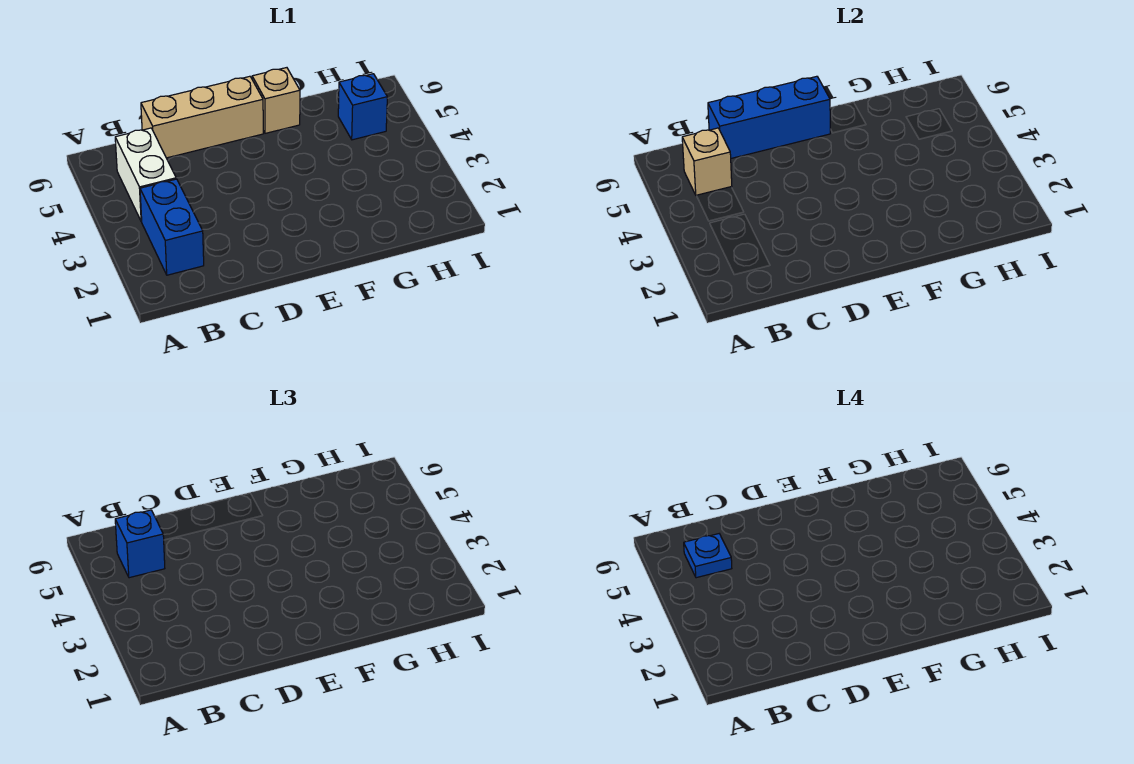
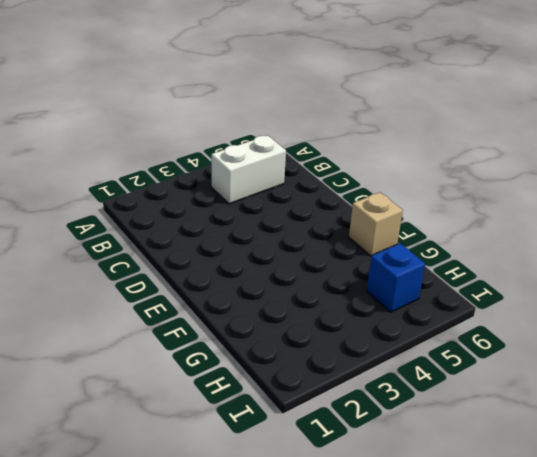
none -> blue brick B2:B3 level 1
none -> tan brick C6:E6 level 1

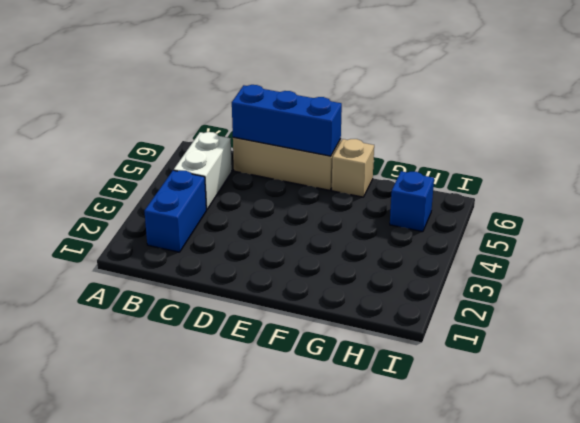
none -> tan brick B5 level 2
none -> blue brick B5 level 3

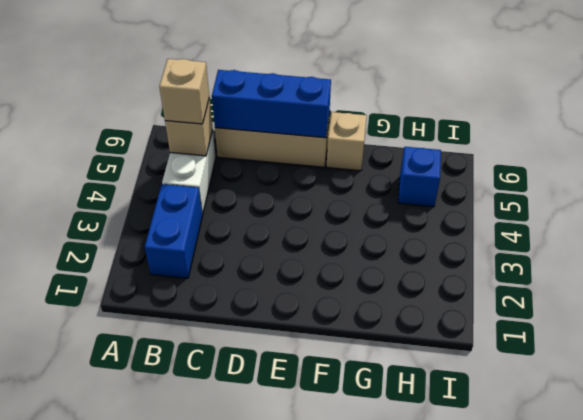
tan brick B5 level 3 -> blue brick B5 level 3
none -> blue plate B5 level 4

